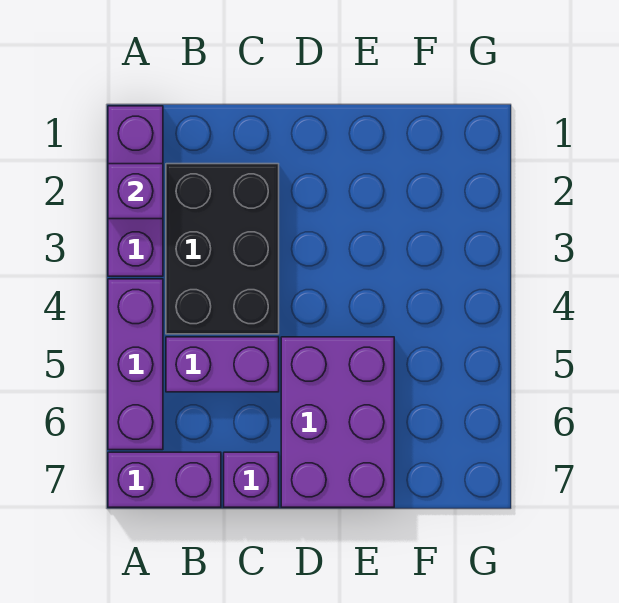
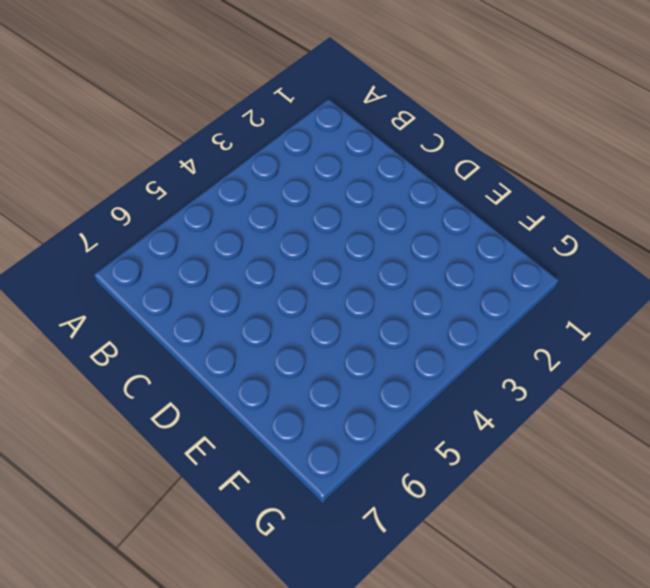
none -> purple brick A1:A3 level 1
none -> purple brick A4:A6 level 1

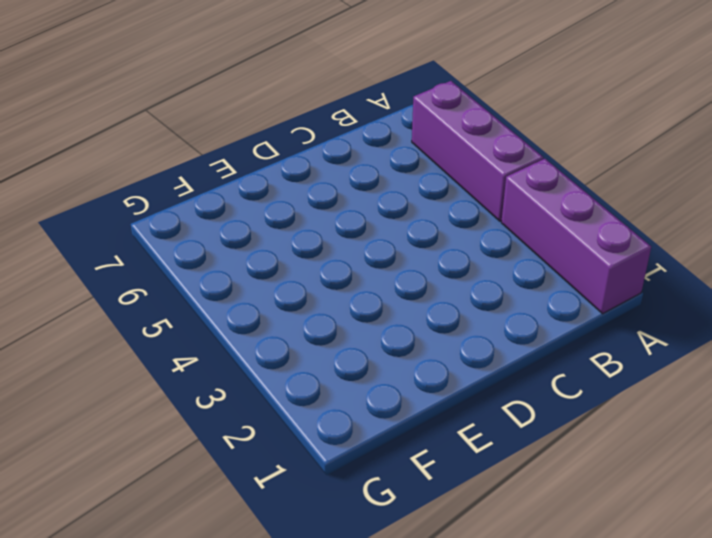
none -> purple brick A7:B7 level 1
none -> black brick B2:C4 level 1

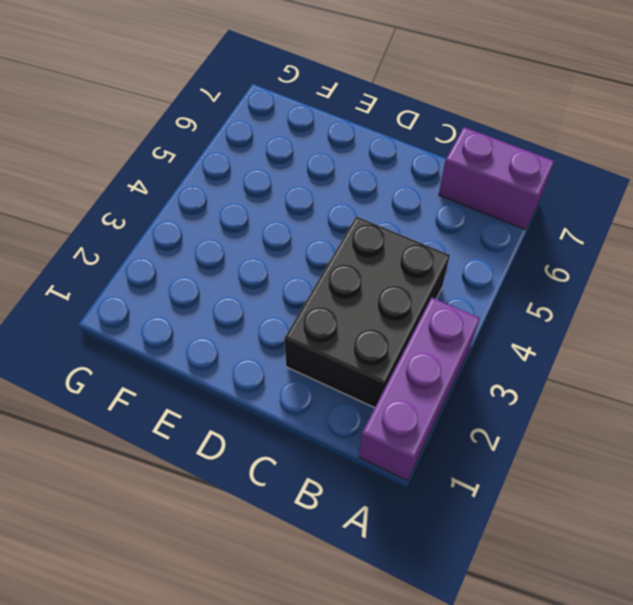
none -> purple brick A4:A6 level 1
none -> purple brick B5:C5 level 1

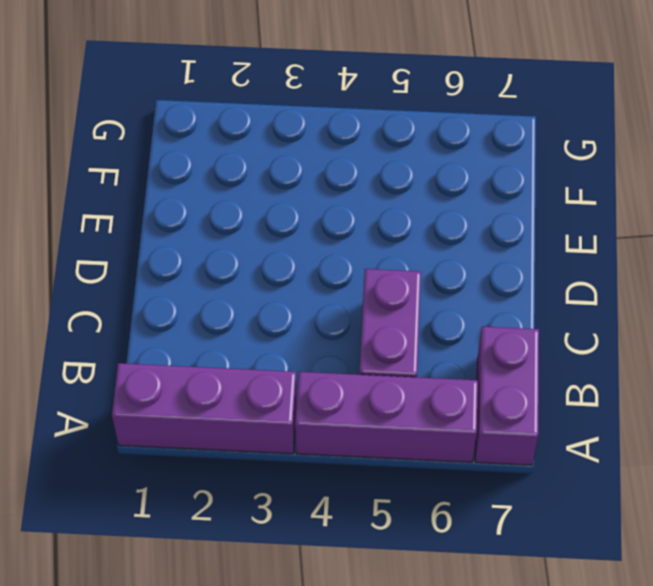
none -> black brick B2:C4 level 1
none -> purple brick C7 level 1

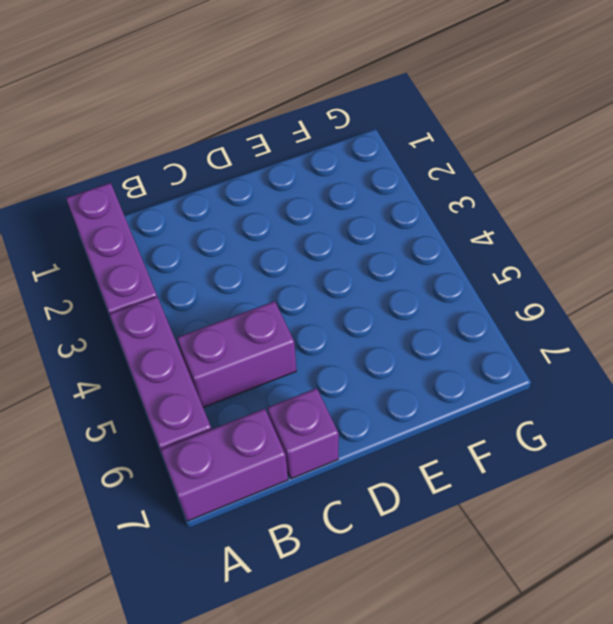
none -> black brick B2:C4 level 1
none -> purple brick D5:E7 level 1

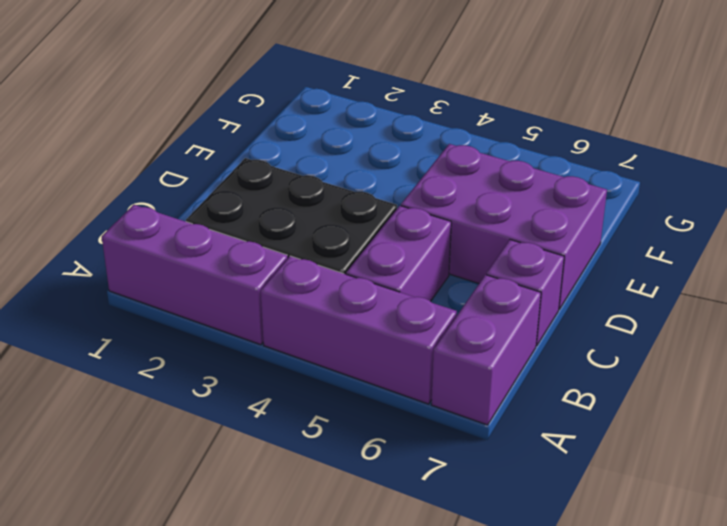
none -> purple brick A2 level 2

